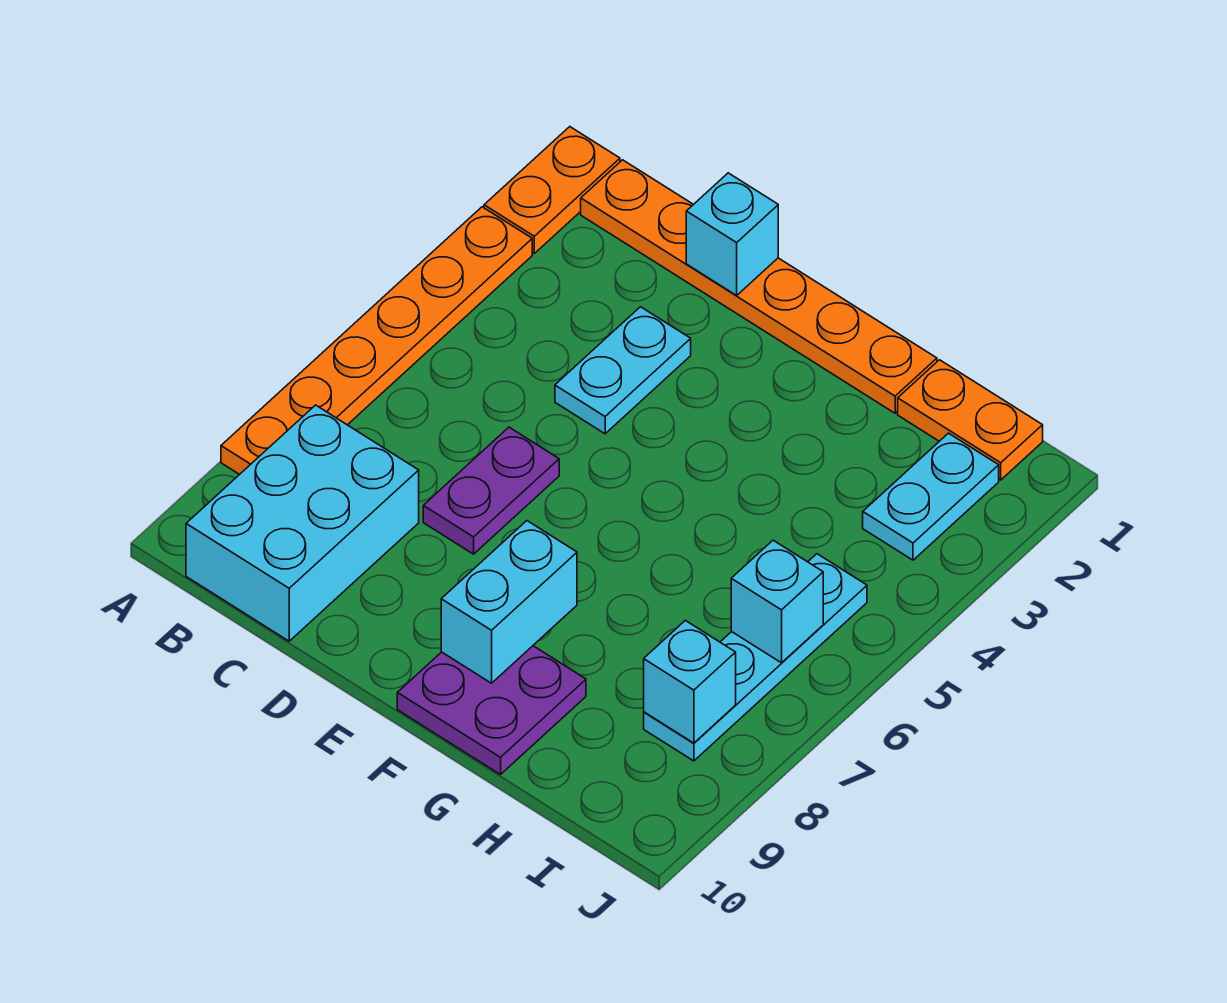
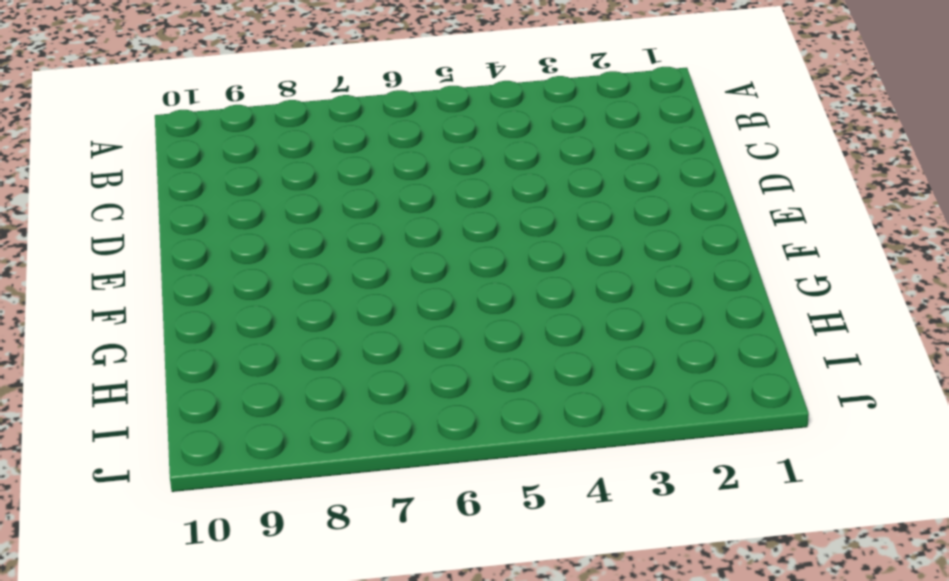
none -> orange plate A1:A2 level 1
none -> orange plate A3:A8 level 1
none -> orange plate B1:G1 level 1

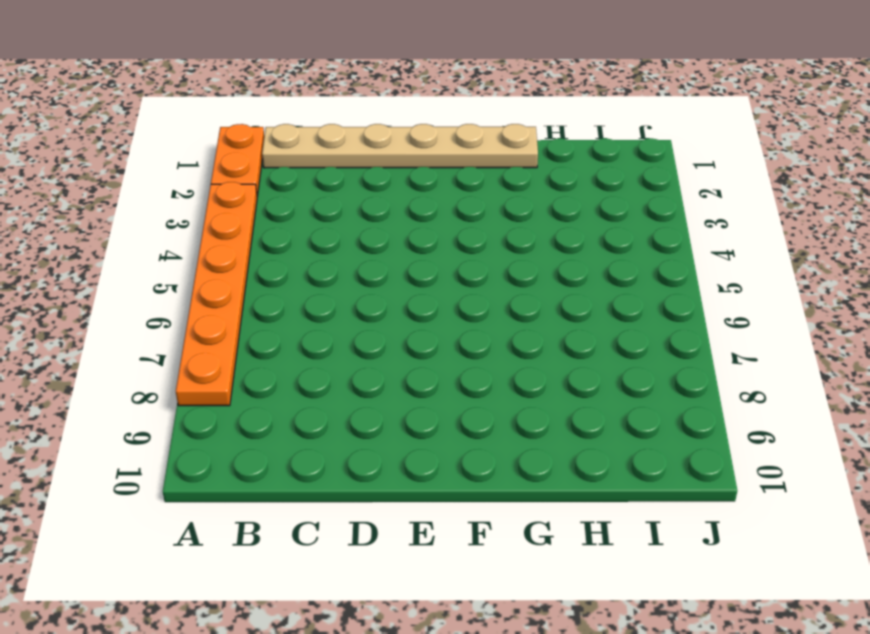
tan plate B1:G1 level 1 -> orange plate B1:G1 level 1
none -> cyan brick B8:C10 level 1
none -> cyan plate D3:D4 level 1
none -> purple plate D6:D7 level 1

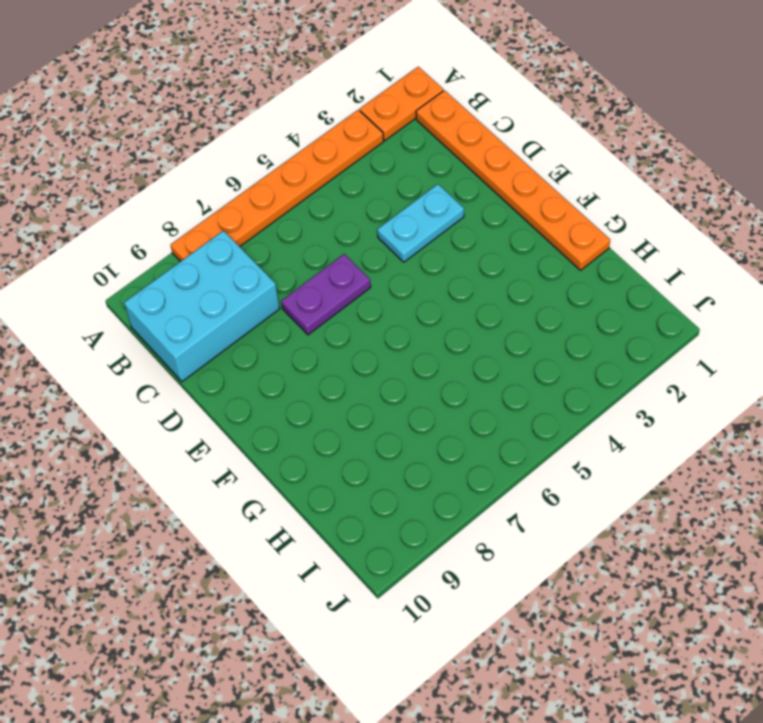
none -> purple plate F9:G10 level 1
none -> orange plate H1:I1 level 1
none -> cyan plate I2:I3 level 1

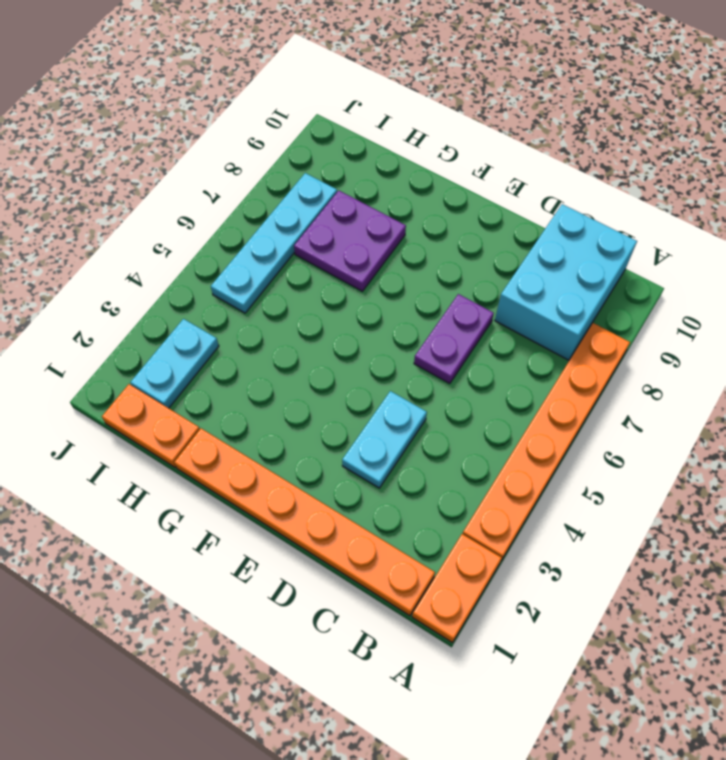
purple plate G7:H8 level 1 -> purple plate F9:G10 level 1
none -> cyan brick D1 level 2
none -> cyan brick F8:F9 level 2
none -> cyan brick I6 level 2

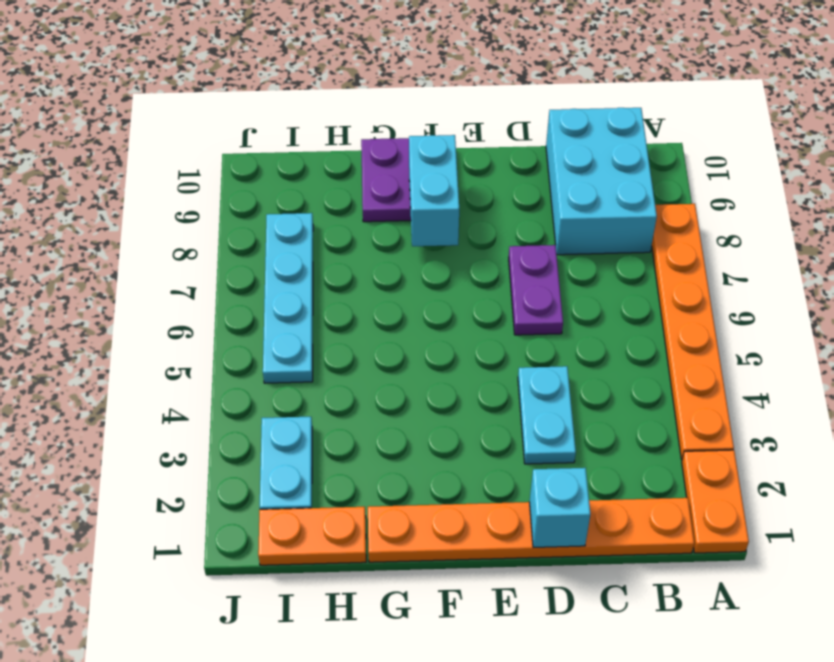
none -> cyan brick I6 level 2
none -> cyan brick I8 level 2

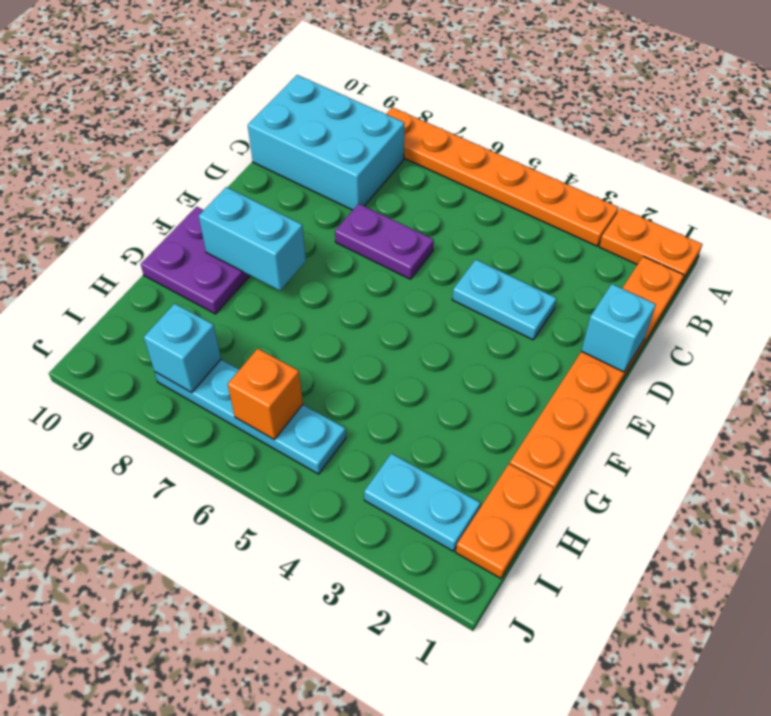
orange brick I6 level 2 -> cyan brick I6 level 2

